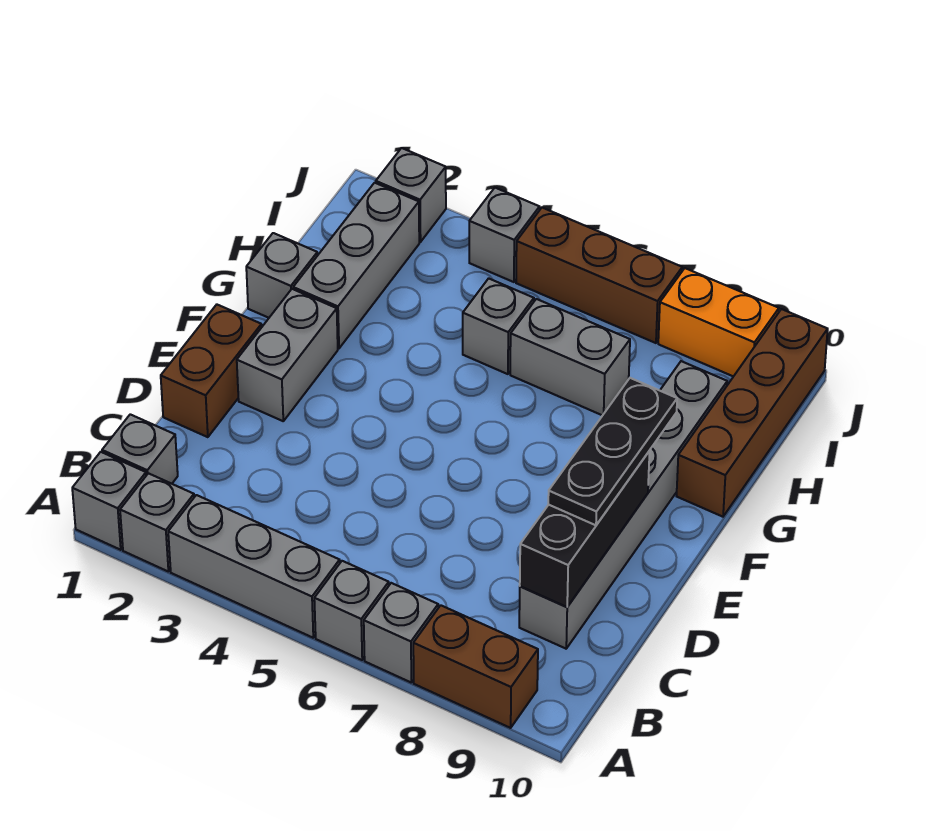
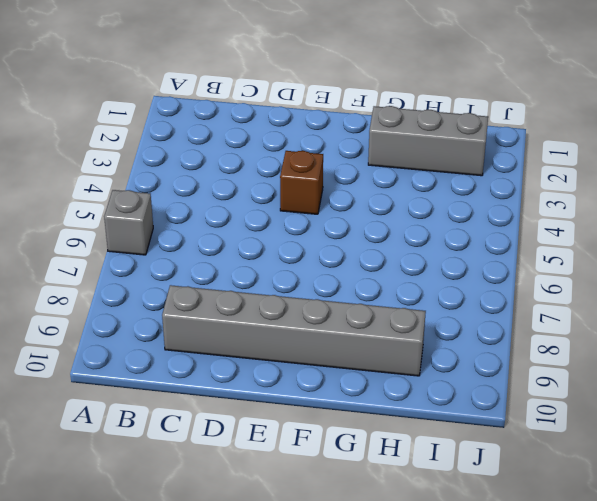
brown brick E4 level 1 -> none
none -> grey brick A1 level 1
none -> grey brick A2 level 1
none -> grey brick A3:A5 level 1

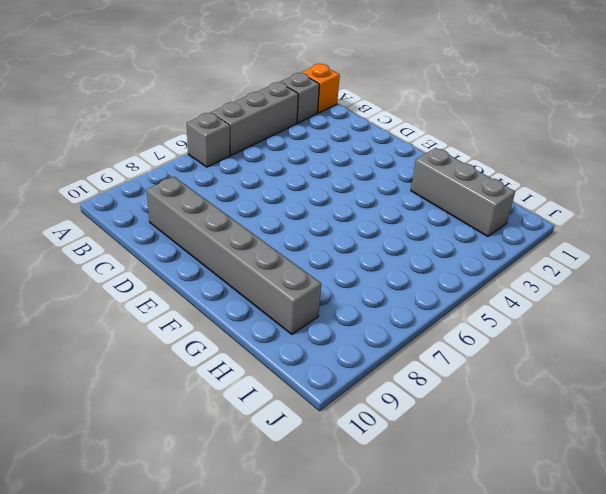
orange brick A1 level 1 -> grey brick A1 level 1
none -> grey brick A7 level 1
none -> brown brick A8:A9 level 1
none -> grey brick B1 level 1

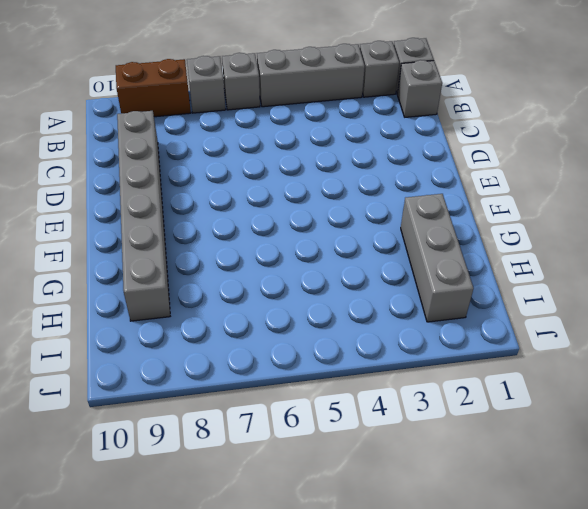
none -> brown brick D1:E1 level 1
none -> grey brick E2:F2 level 1
none -> grey brick G1 level 1

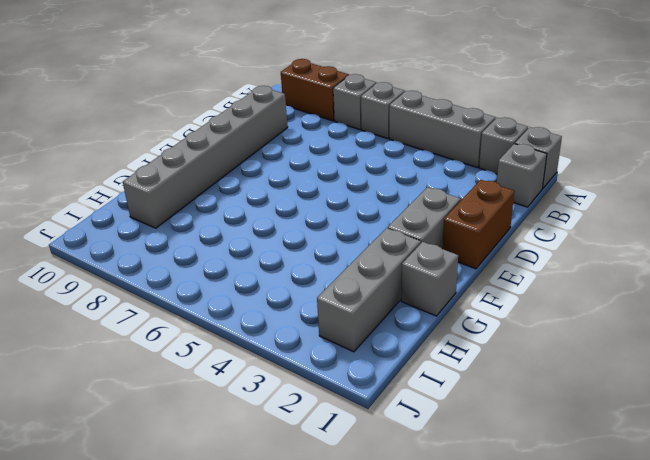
none -> brown brick G10:J10 level 1
none -> grey brick H5 level 1
none -> grey brick H6:H7 level 1

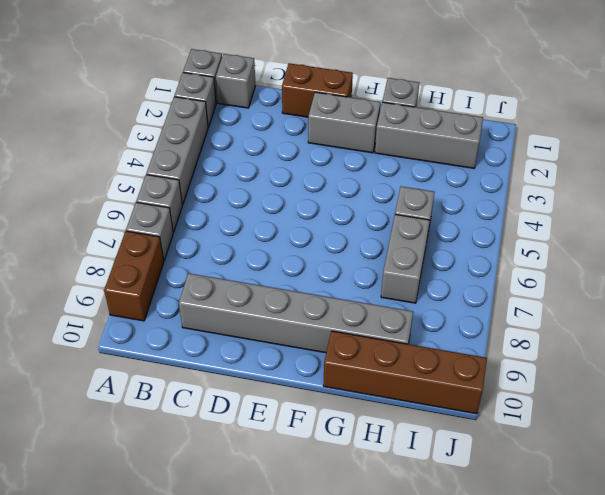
none -> grey brick J2 level 1
none -> grey brick J4 level 1
none -> brown brick J5:J7 level 1

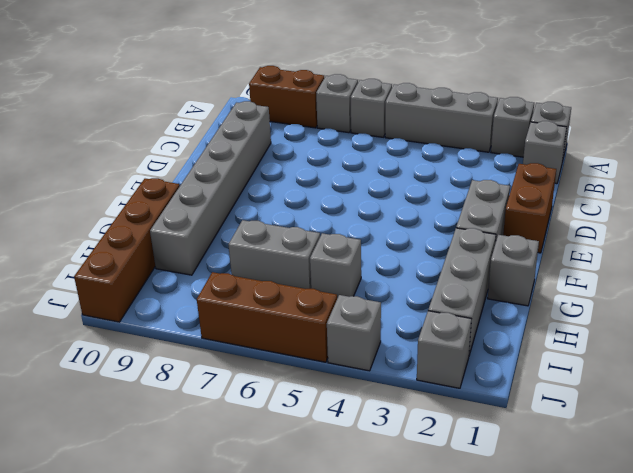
none -> orange brick J8:J9 level 1
none -> black brick C9:E9 level 2
none -> black plate D9:F9 level 3

